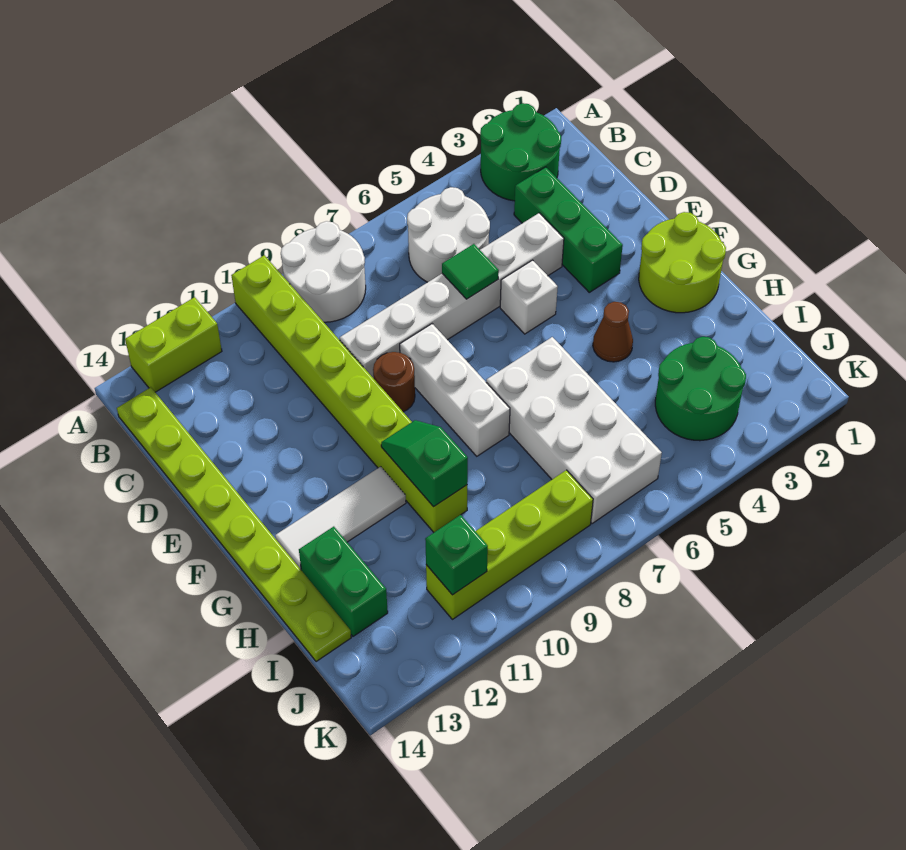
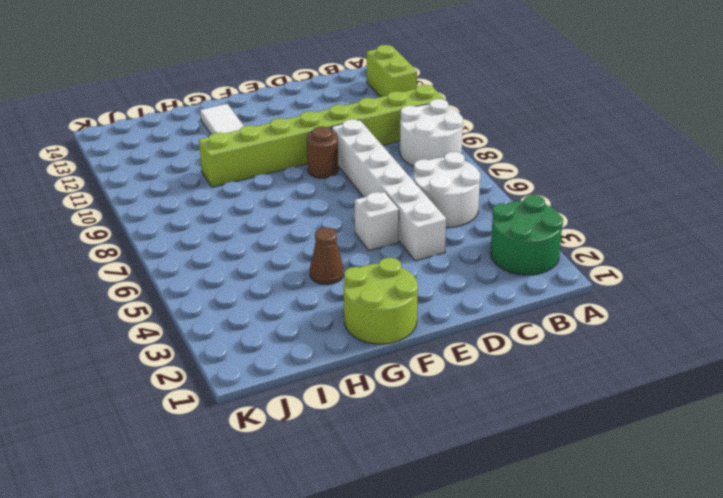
none -> lime plate B14:I14 level 1
none -> green brick C3:E3 level 1
none -> white brick E8:G8 level 1

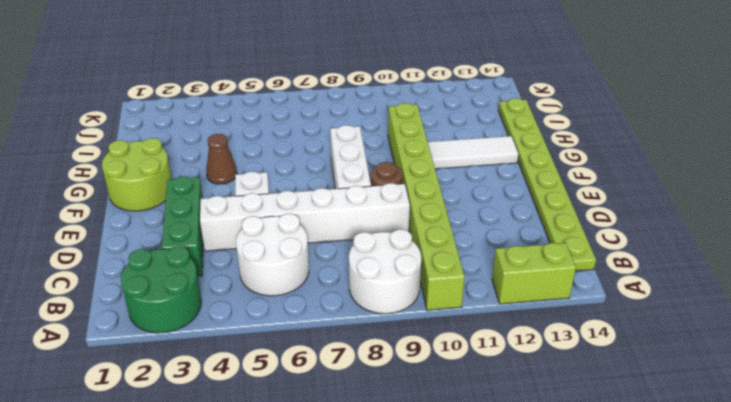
none -> white brick G6:J7 level 1
none -> green brick H13:I13 level 1
none -> green round brick I3:J4 level 1

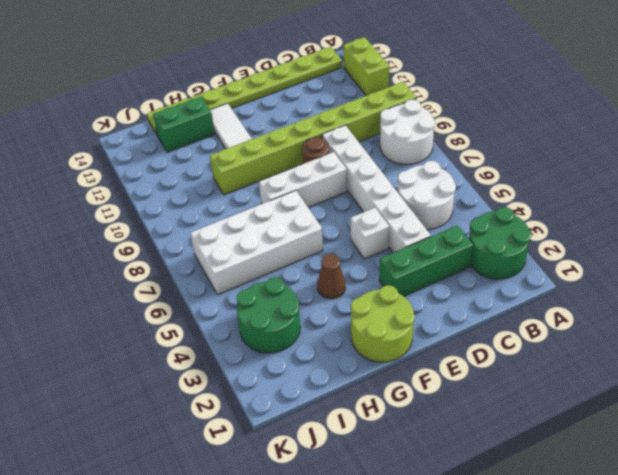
none -> lime brick J8:J11 level 1
none -> green tile D6 level 2
none -> green slope G10:H10 level 2 top H

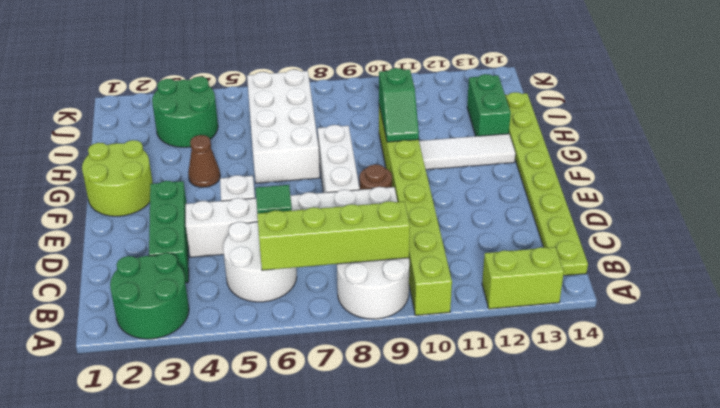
lime brick B6:B9 level 2 -> lime brick J8:J11 level 1
none -> green brick J11 level 2

